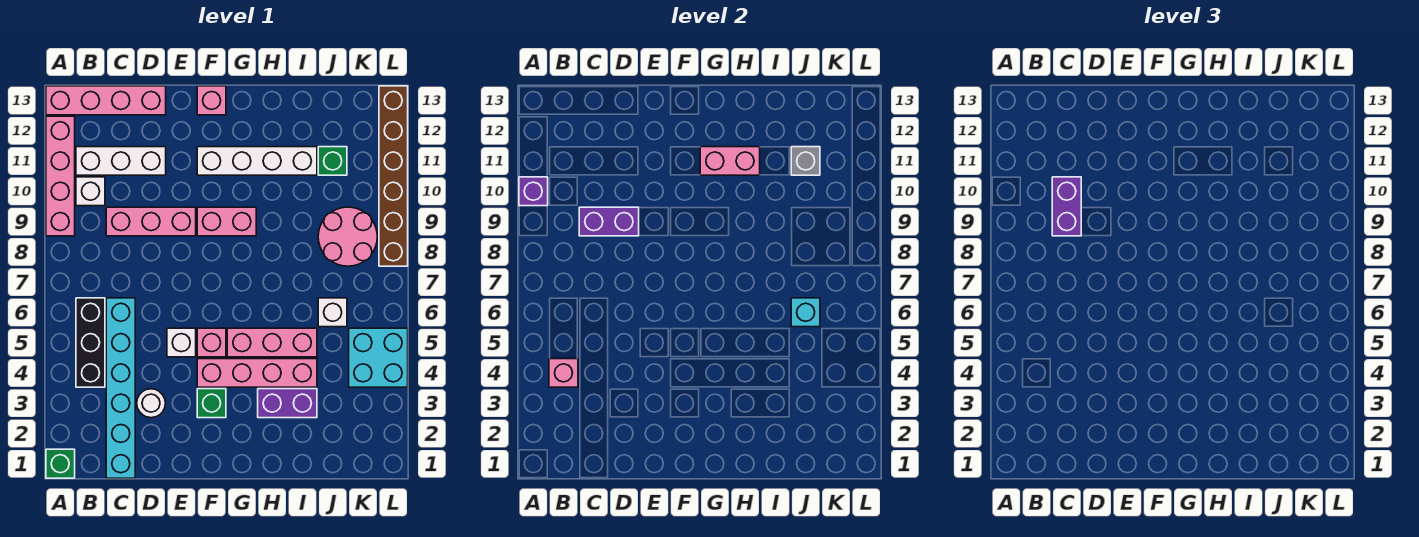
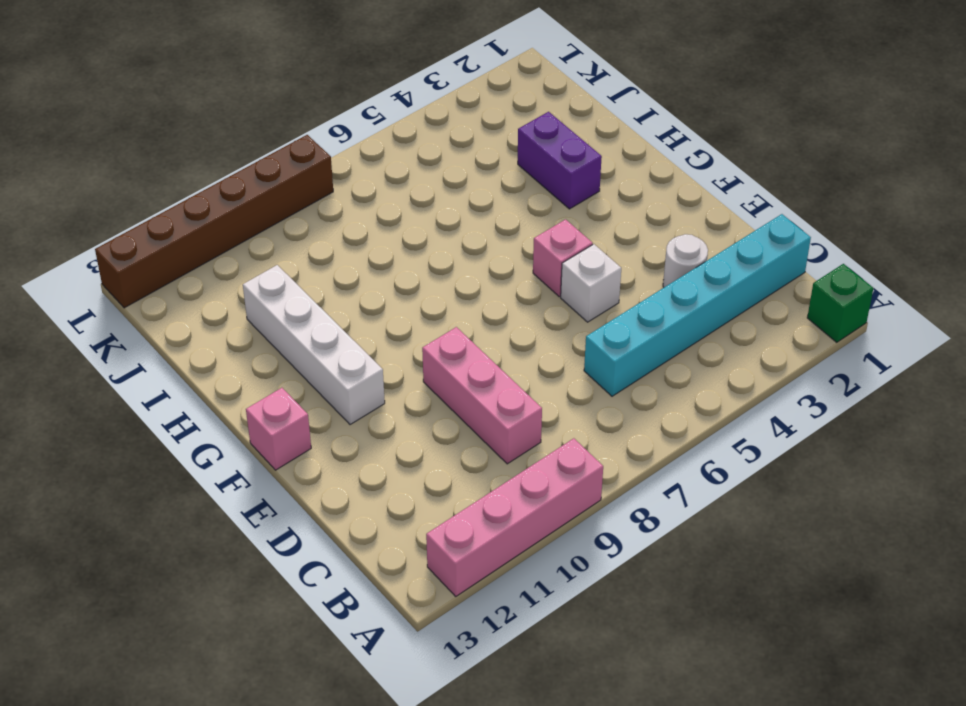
none -> pink brick A13:D13 level 1
none -> black brick B4:B6 level 1
none -> white brick B10 level 1
none -> white brick B11:D11 level 1

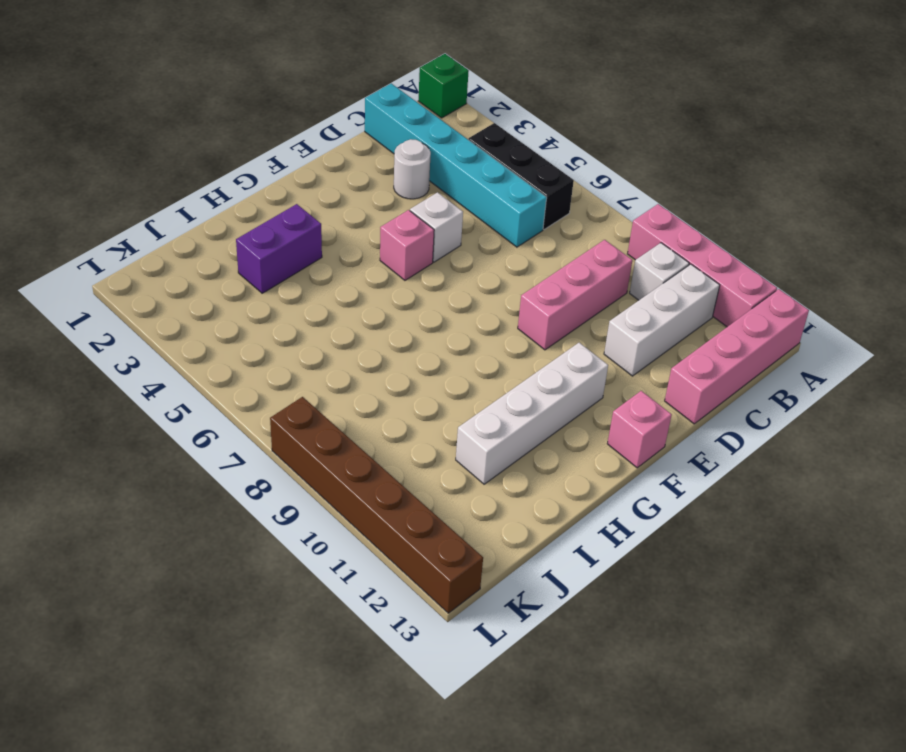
none -> green brick F3 level 1
none -> pink brick F4:I4 level 1
none -> pink brick F9:G9 level 1
none -> pink brick G5:I5 level 1

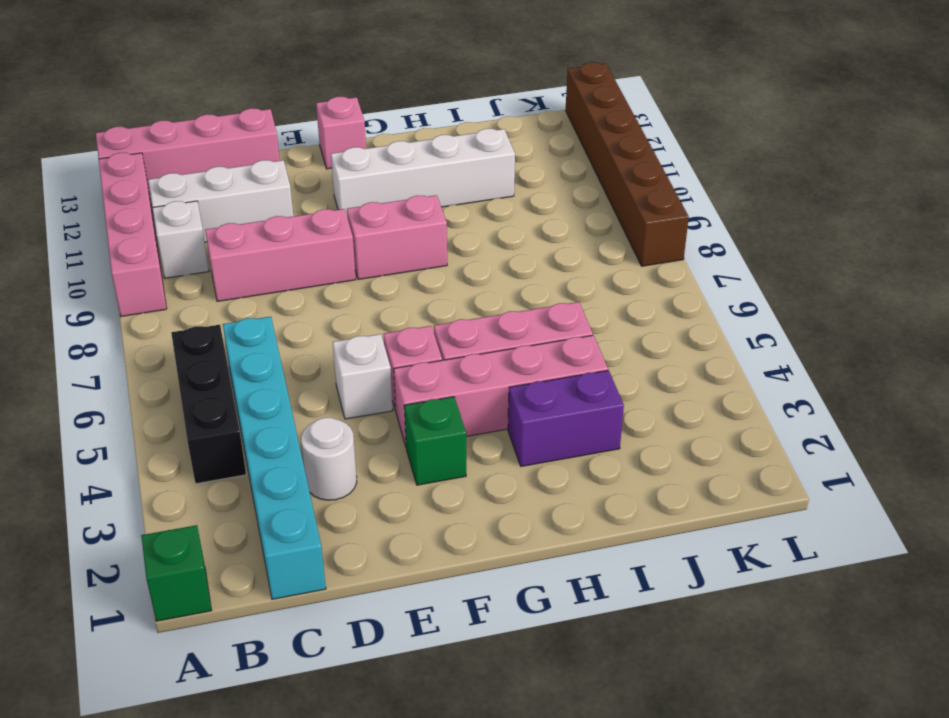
none -> white brick J6 level 1
none -> pink round brick J8:K9 level 1
none -> green brick J11 level 1
none -> cyan brick K4:L5 level 1

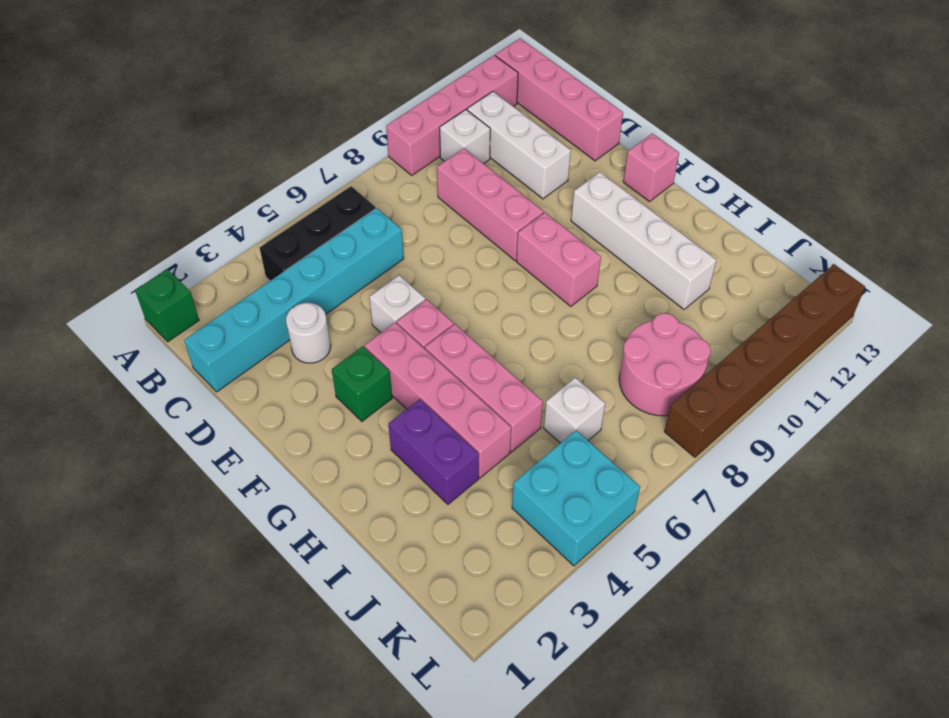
none -> green brick J11 level 1
none -> purple brick A10 level 2
none -> pink brick B4 level 2
none -> purple brick C9:D9 level 2

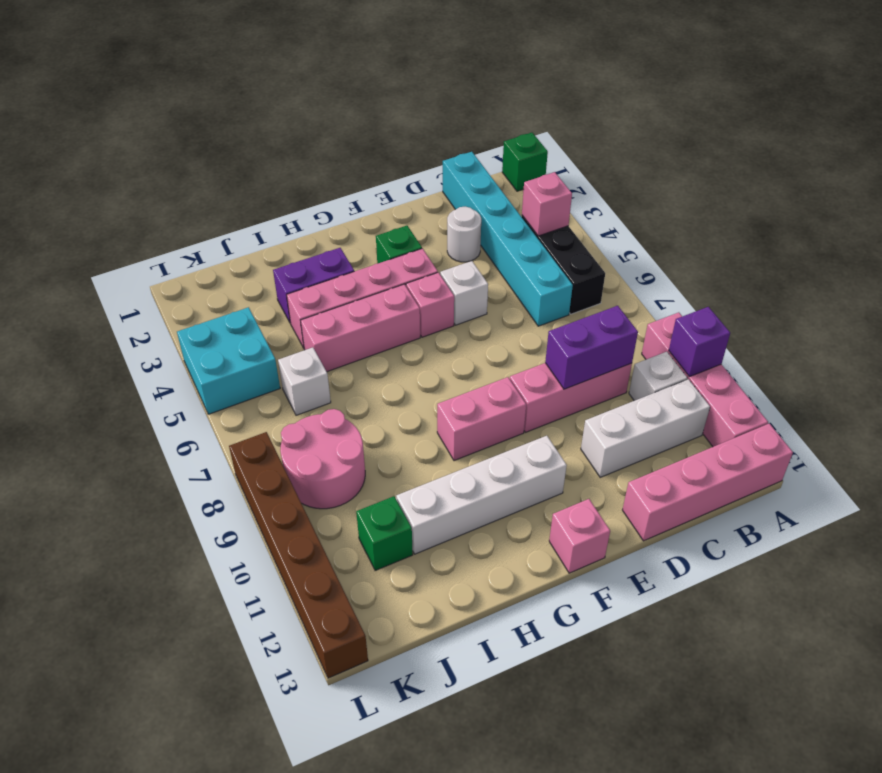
none -> pink brick G11:H11 level 2
none -> cyan brick J6 level 2
none -> grey brick J11 level 2
none -> purple brick C9:C10 level 3

